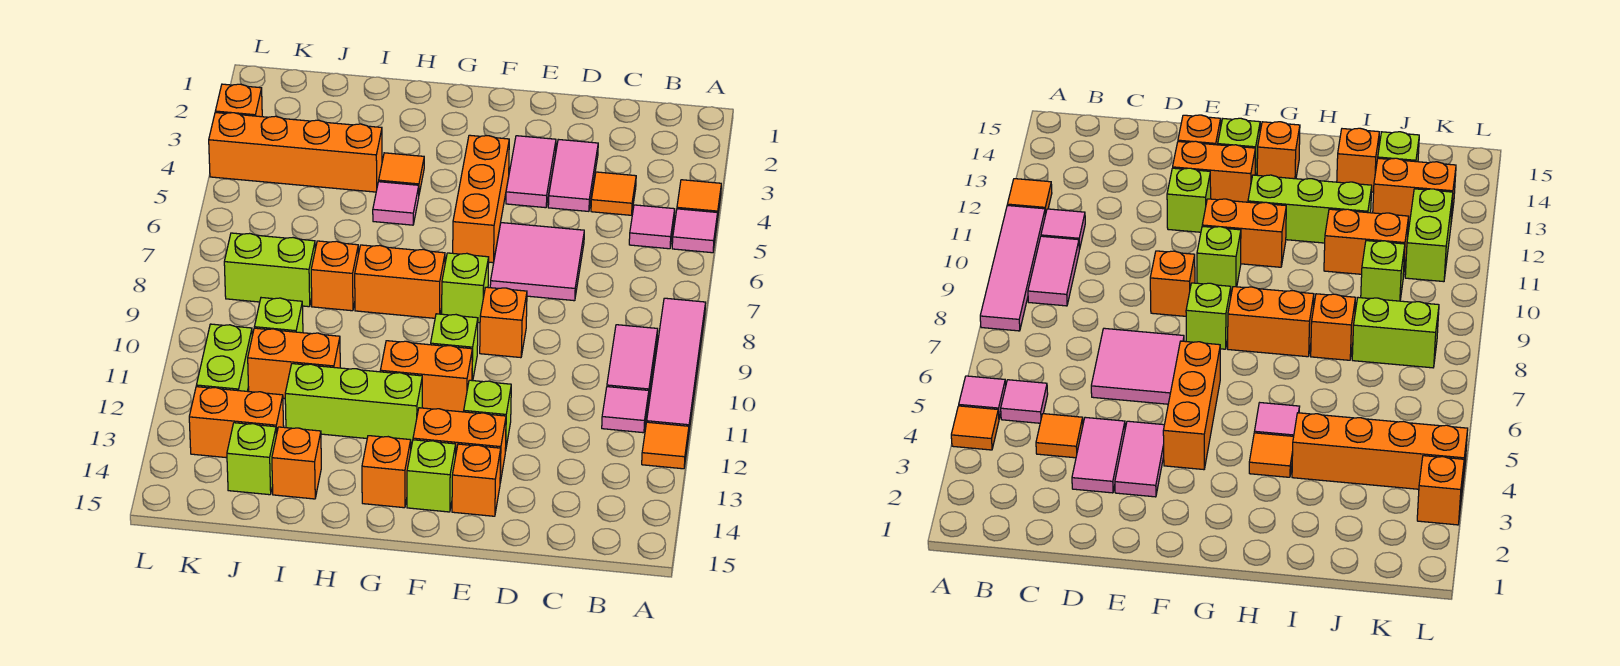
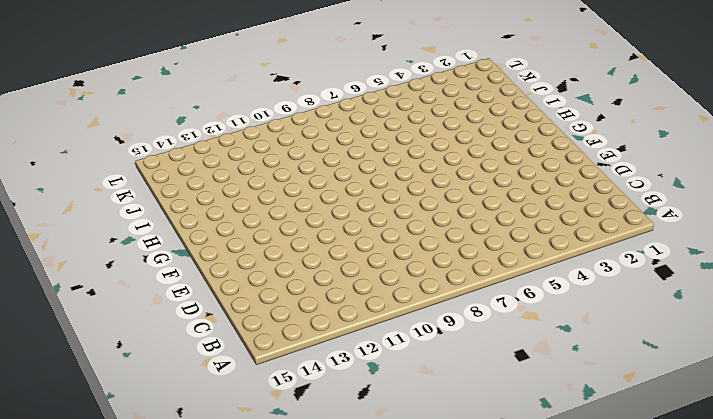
none -> orange tile A4 level 1
none -> pink tile A5 level 1
none -> pink tile A8:A11 level 1
none -> orange tile A12 level 1

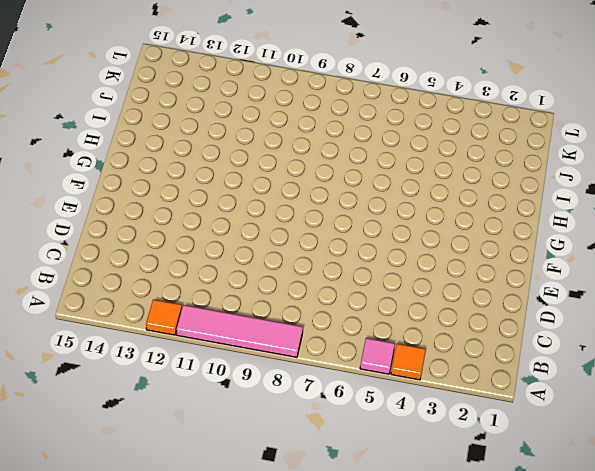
none -> pink tile B5 level 1
none -> pink tile B9:B10 level 1
none -> pink tile B11 level 1
none -> orange tile C4 level 1

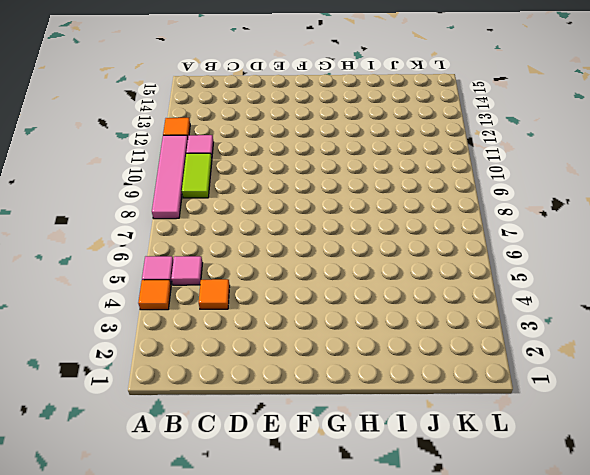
lime tile B9:B10 level 1 -> pink tile B9:B10 level 1
none -> pink tile D3:D4 level 1
none -> pink tile D6:E7 level 1
none -> pink tile E3:E4 level 1
none -> orange brick E9 level 1

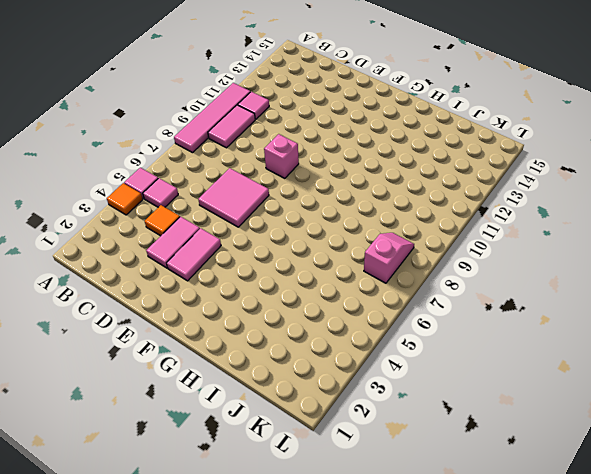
pink brick E9 level 1 -> orange brick E9 level 1
pink slope K7:K8 level 1 top 7 -> lime brick J8:K8 level 1
none -> orange tile A12 level 1
none -> lime brick E12 level 1
none -> orange brick E13:F13 level 1
none -> orange brick E14 level 1

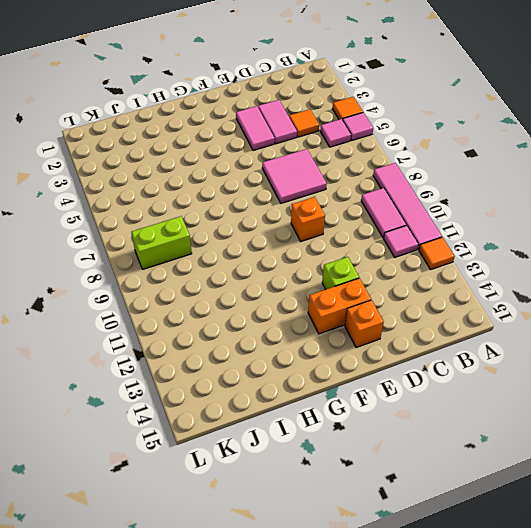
none -> orange brick F4:F6 level 1
none -> lime brick F8 level 1
none -> lime brick F10 level 1
none -> orange brick F11:G11 level 1

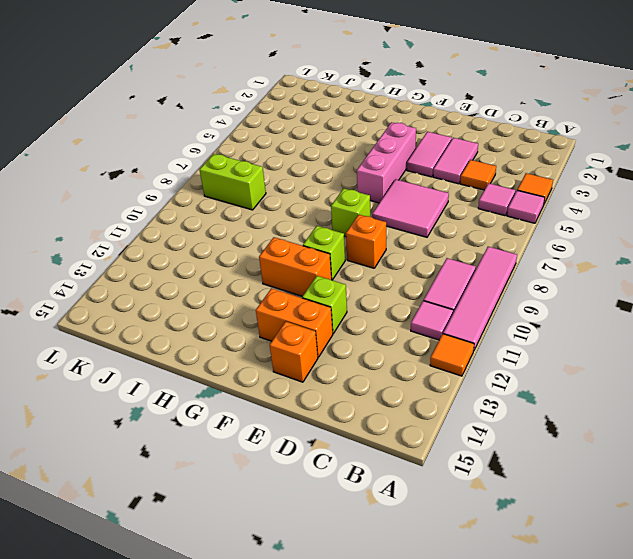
pink brick F4:F6 level 1 -> orange brick F4:F6 level 1
none -> lime brick F14 level 1
none -> orange brick G8:H8 level 1
none -> lime brick G12:I12 level 1
none -> orange brick G14 level 1

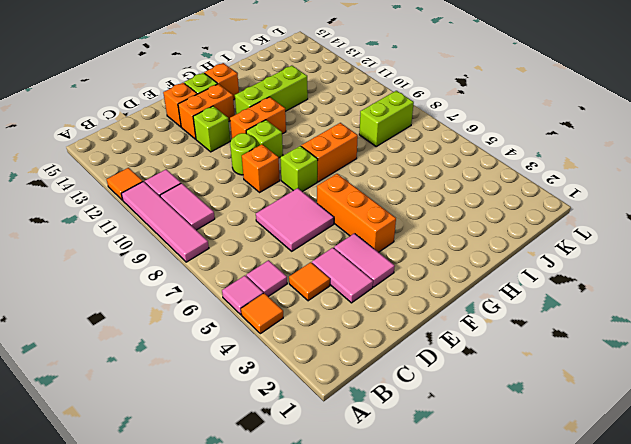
lime round brick E10 level 1 -> none
none -> orange tile H4 level 1
none -> pink tile H5 level 1
none -> orange brick I4:L4 level 1
none -> orange brick I8 level 1

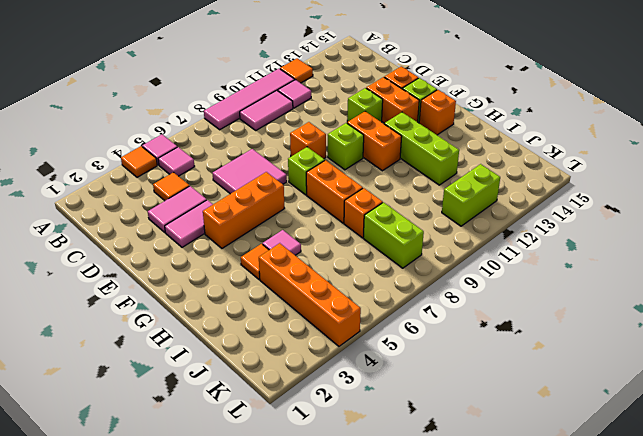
none -> orange brick I11:J11 level 1
none -> orange brick I14 level 1
none -> lime brick J10 level 1
none -> orange brick J13:K13 level 1

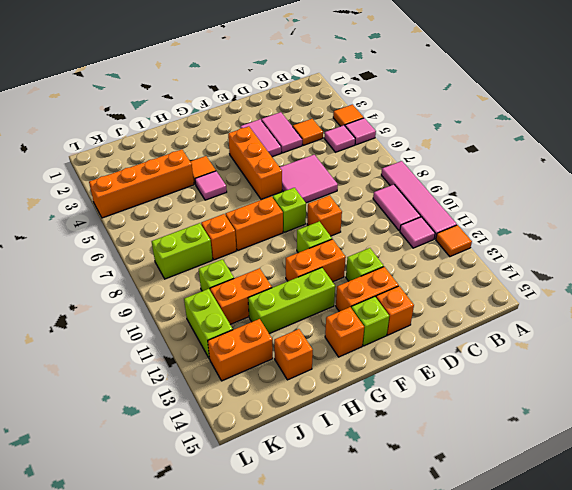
none -> lime brick J14 level 1
none -> orange brick L3 level 1

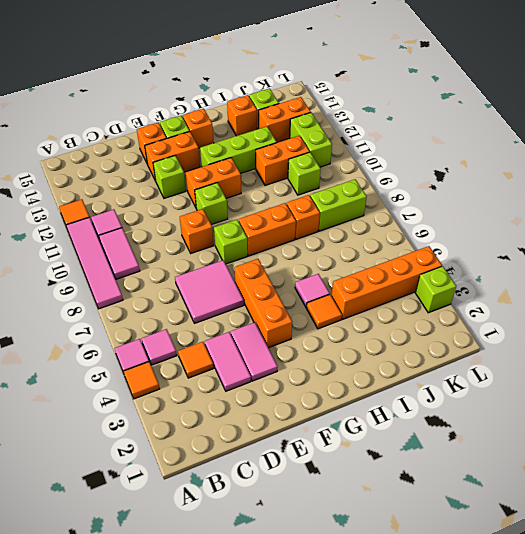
lime brick L3 level 1 -> orange brick L3 level 1

